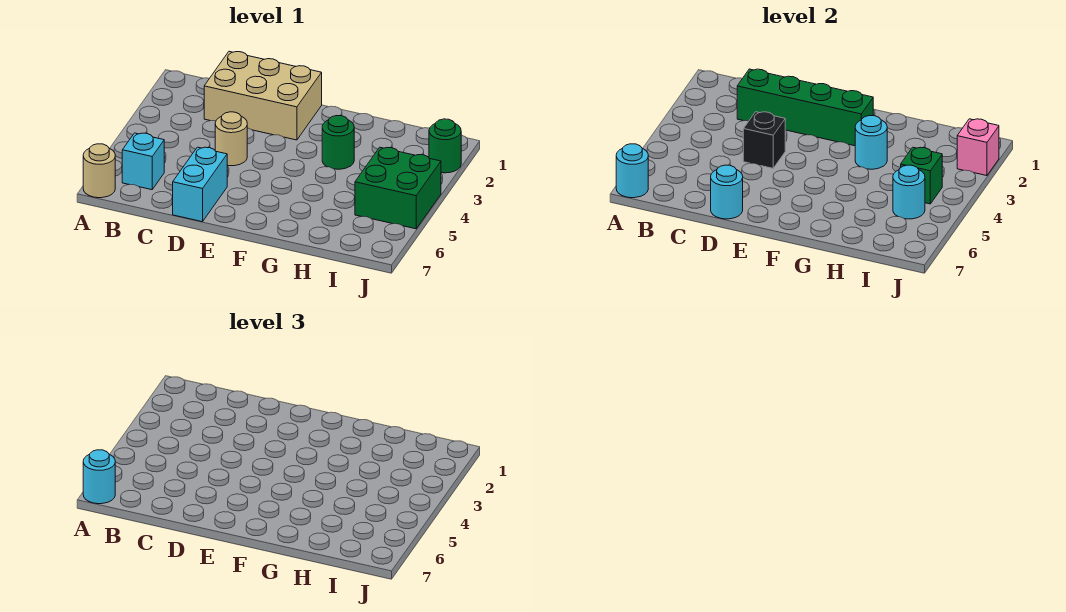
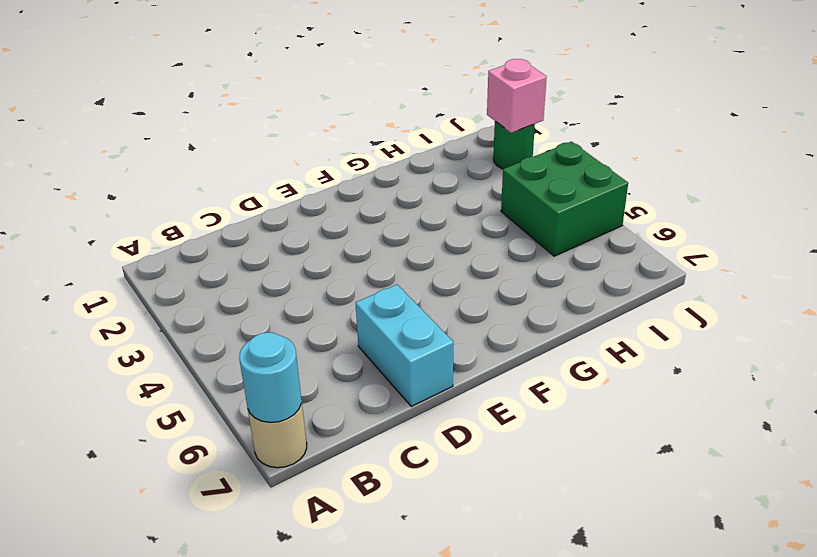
none -> cyan brick B6 level 1
none -> tan brick C1:E2 level 1
none -> tan round brick D4 level 1

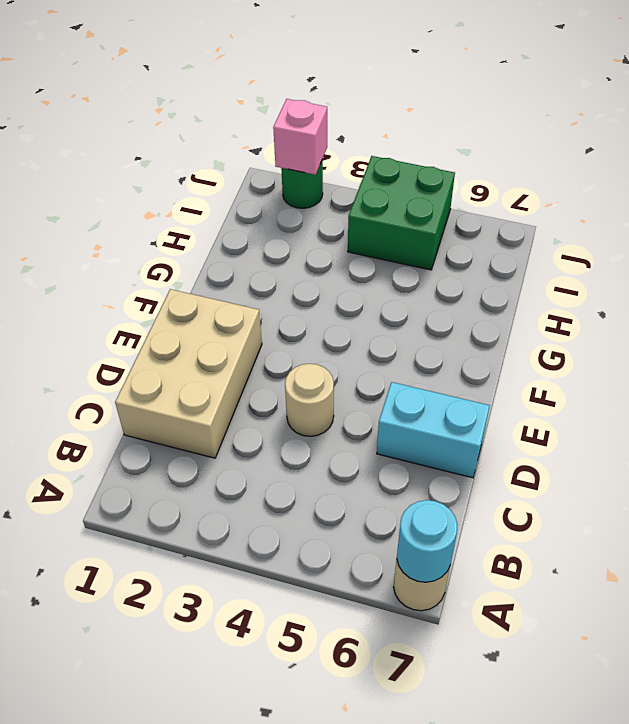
none -> cyan brick B6 level 1
none -> green round brick G3 level 1
none -> green brick C2:F2 level 2

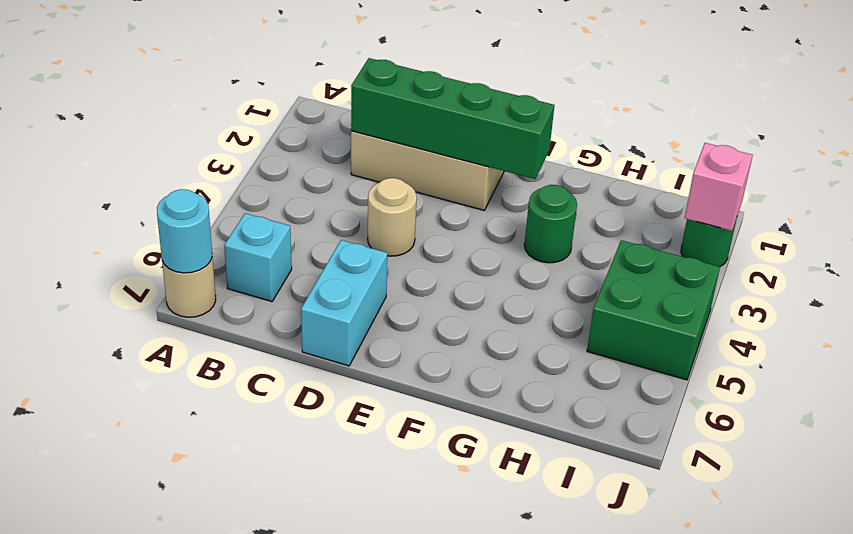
none -> black brick D4 level 2
none -> cyan round brick D7 level 2
none -> cyan round brick G3 level 2

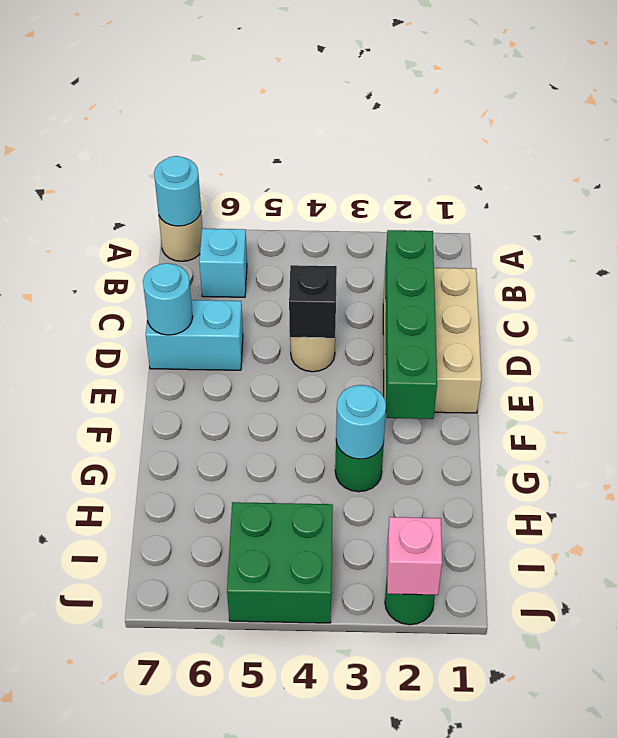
none -> green brick I4 level 2
none -> cyan round brick I5 level 2
none -> cyan round brick A7 level 3

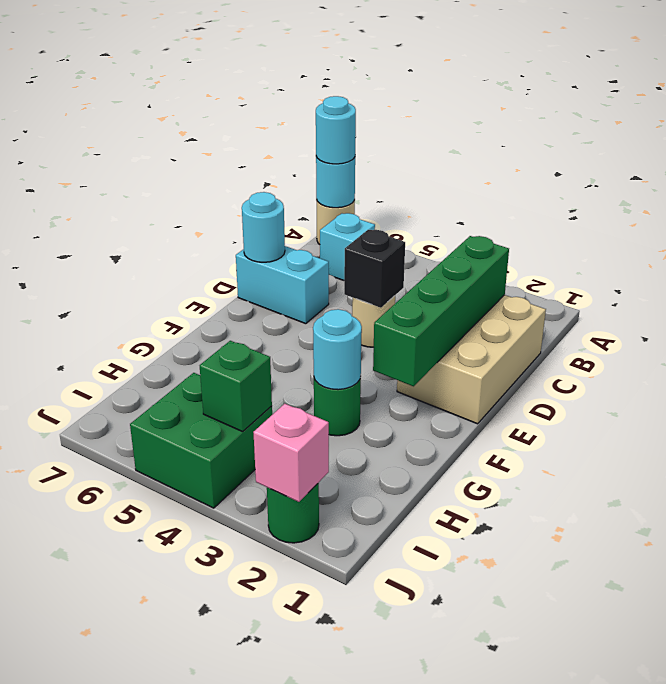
none -> cyan round brick I5 level 2

